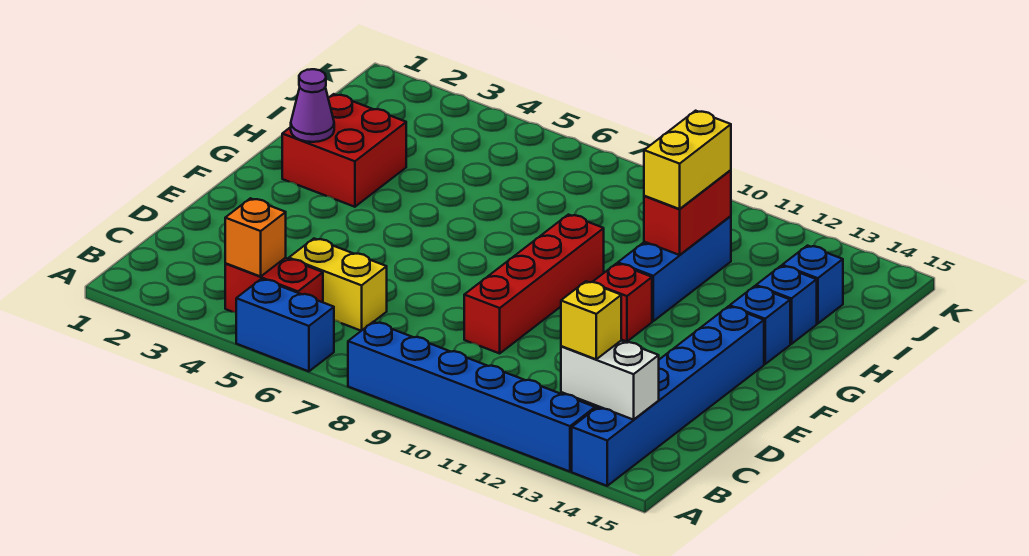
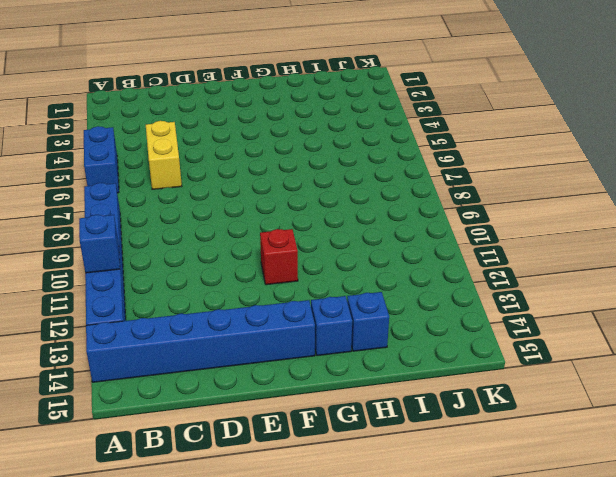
blue brick A11 level 2 -> blue brick I14 level 1
none -> red brick B4:B5 level 1
none -> red brick D9:G9 level 1
none -> red brick G2:H3 level 1

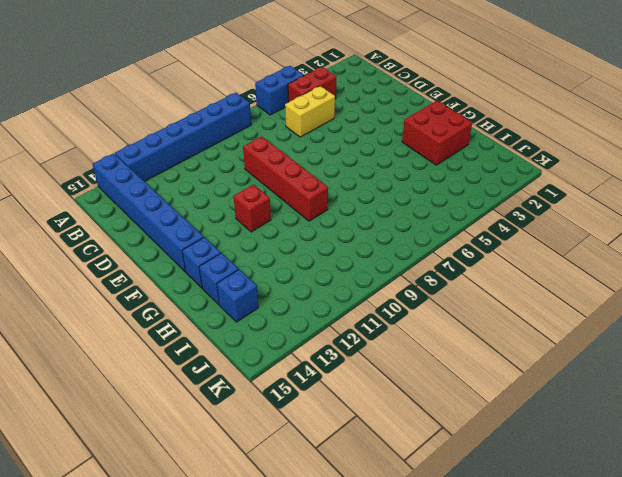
none -> blue brick G11:I11 level 1
none -> orange brick B4 level 2
none -> white brick B13:B14 level 2

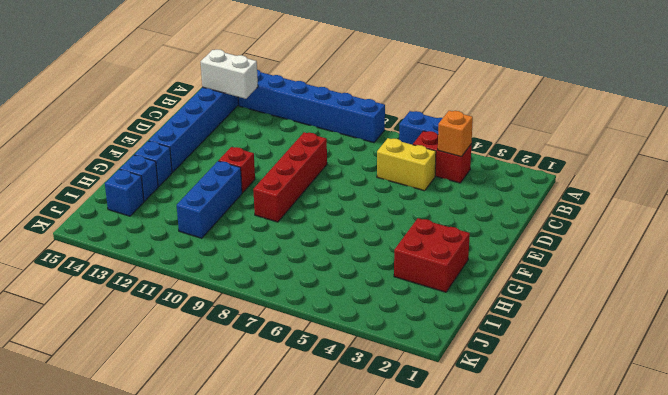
none -> purple cone G2 level 2
none -> red brick H11:I11 level 2
none -> yellow brick B13 level 3

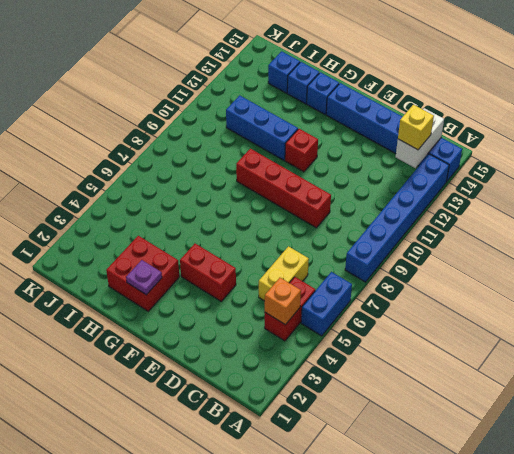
red brick E4:F4 level 1 -> red brick H11:I11 level 2
purple plate G2 level 2 -> purple cone G2 level 2
none -> yellow brick H11:I11 level 3

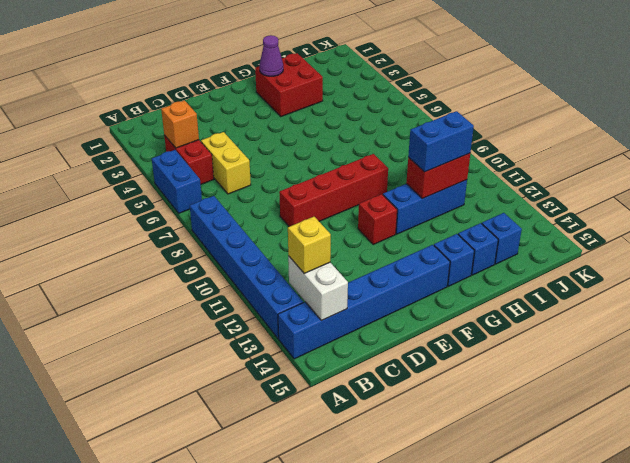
blue brick H11:I11 level 3 -> yellow brick H11:I11 level 3

